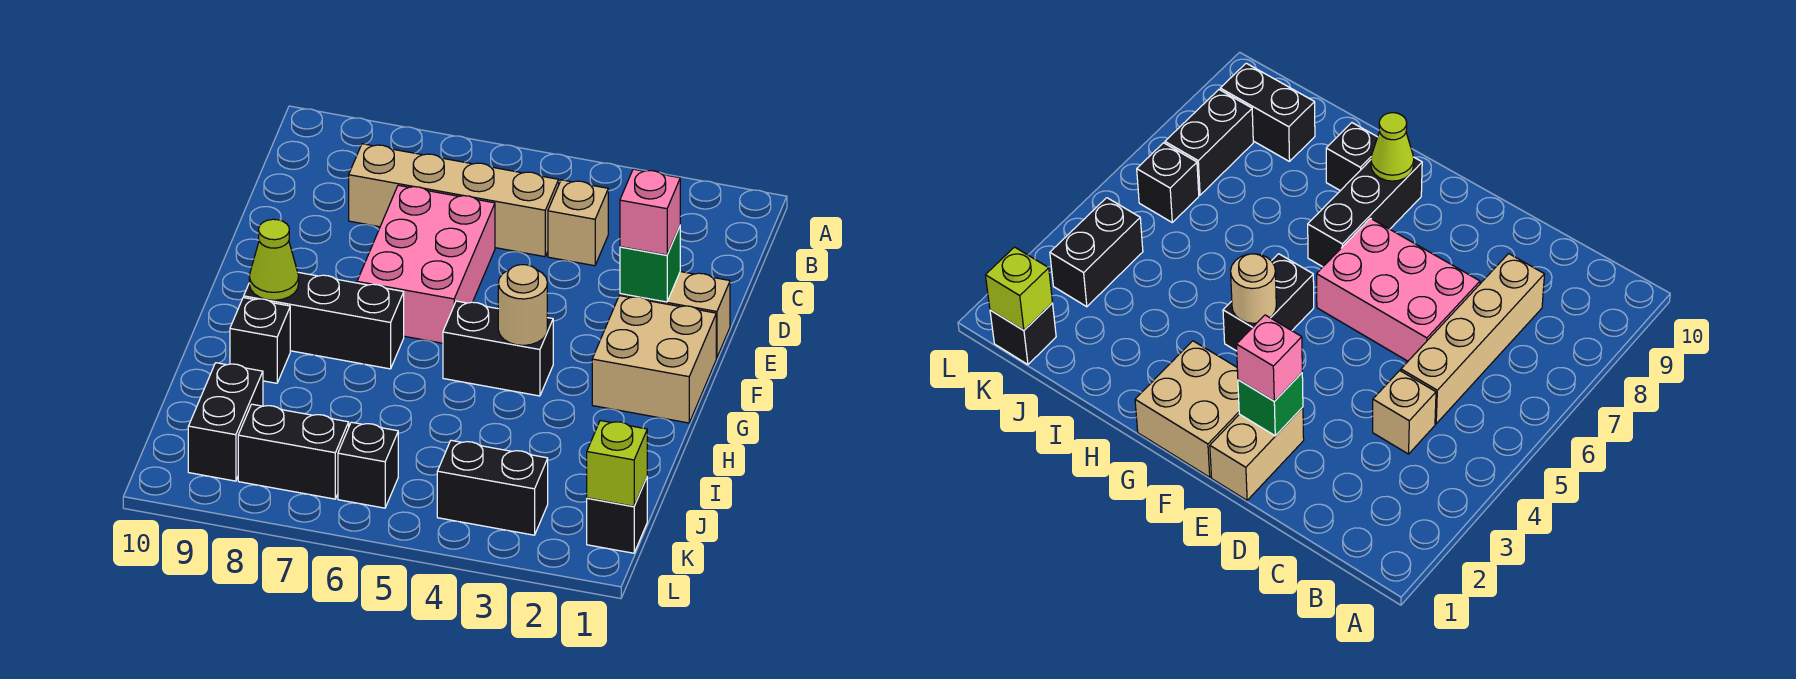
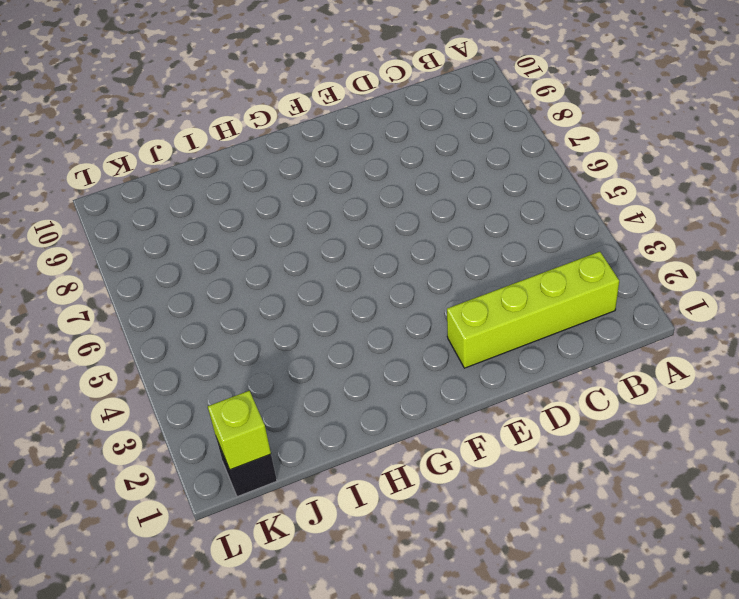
lime brick B2:E2 level 1 -> tan brick E1:E2 level 1
none -> tan brick C4 level 1
none -> tan brick C5:C8 level 1
none -> pink brick D6:F7 level 1

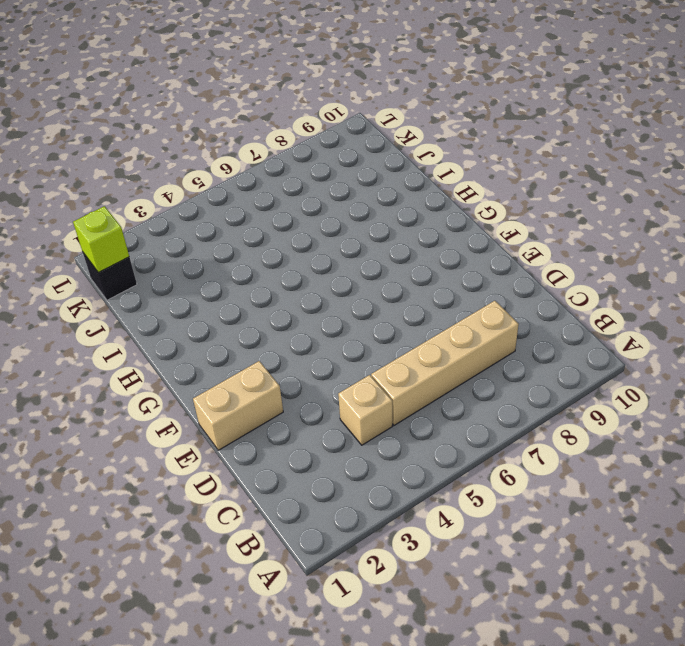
none -> pink brick D6:F7 level 1
none -> tan brick F1:G2 level 1
none -> black brick G4:G5 level 1

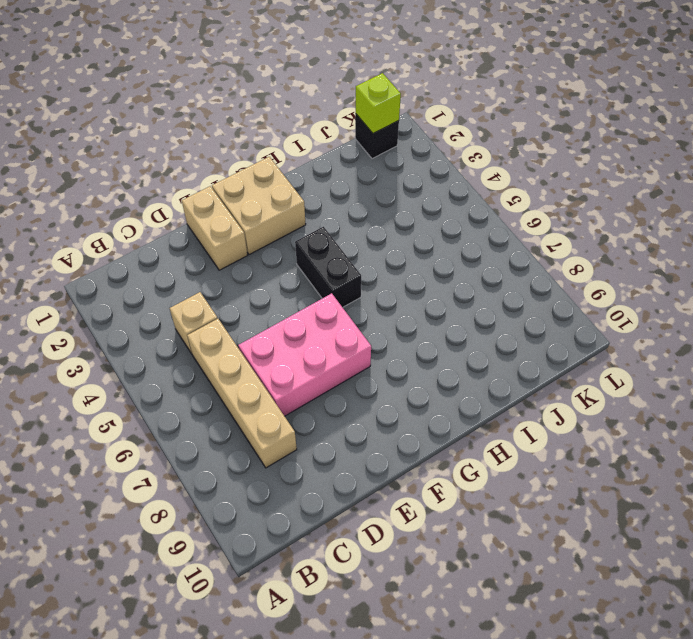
none -> black brick G7:G9 level 1
none -> black brick H9 level 1
none -> black brick J9:K9 level 1

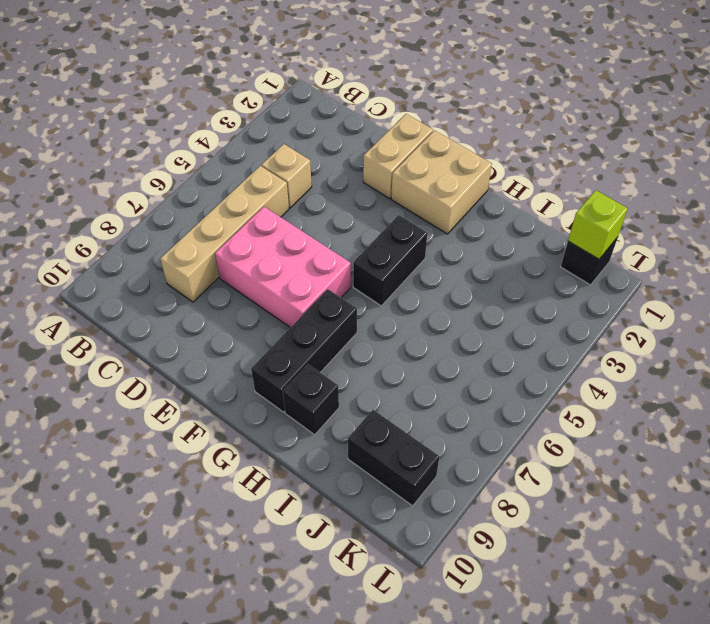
none -> black brick K3:K4 level 1
none -> black brick K6 level 1
none -> black brick K7:K8 level 1

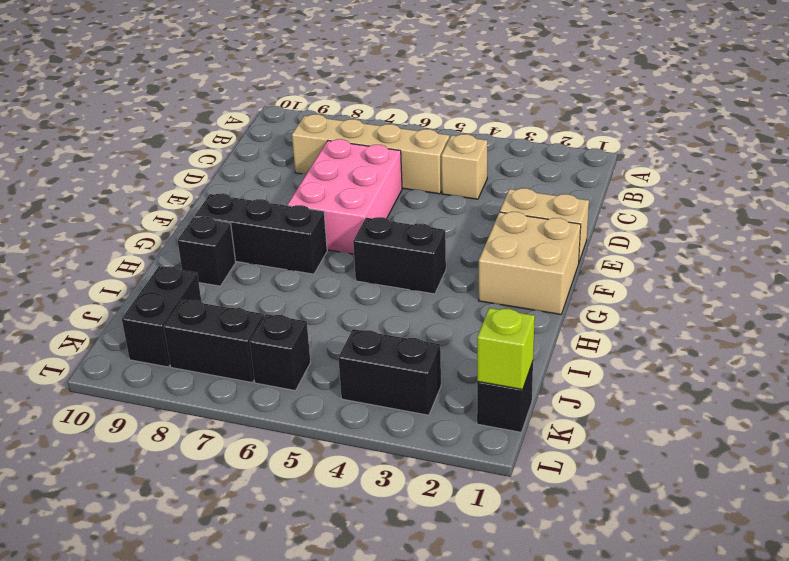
none -> green brick E2 level 2
none -> tan round brick G4 level 2
none -> lime cone G9 level 2

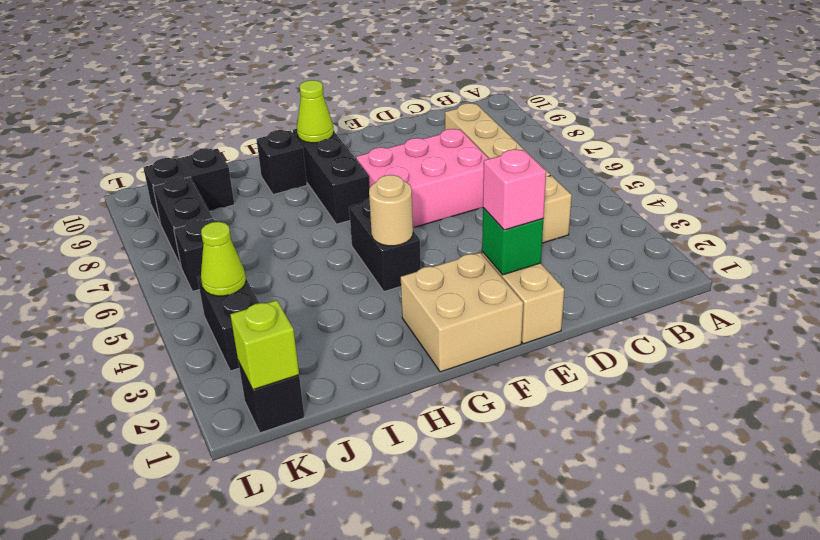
lime cone K4 level 2 -> none

